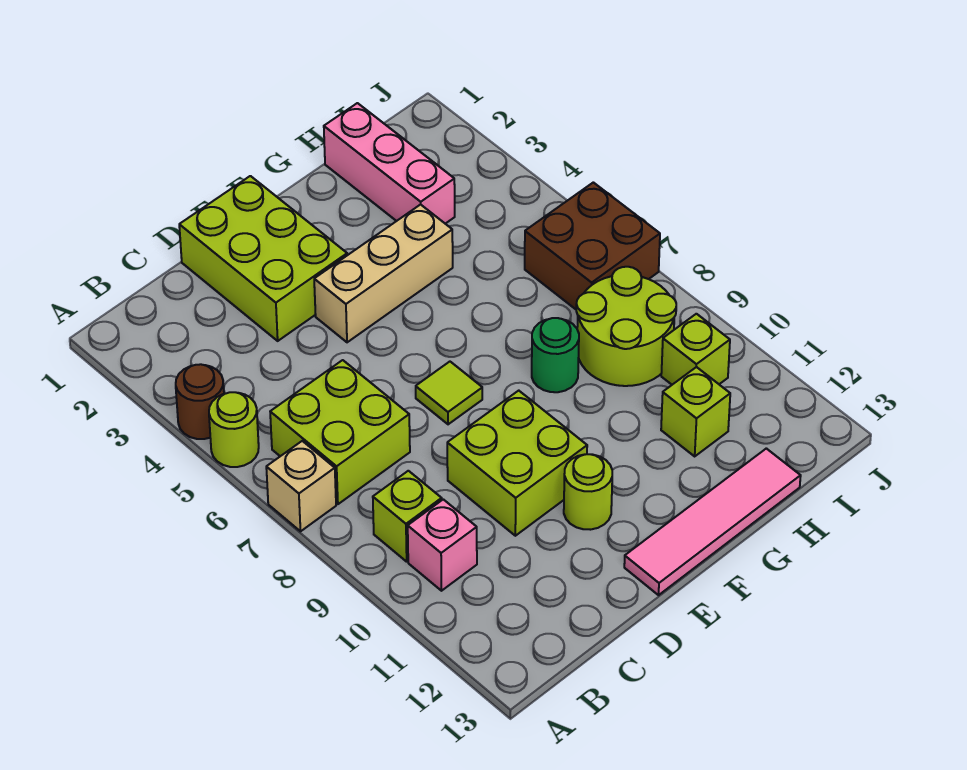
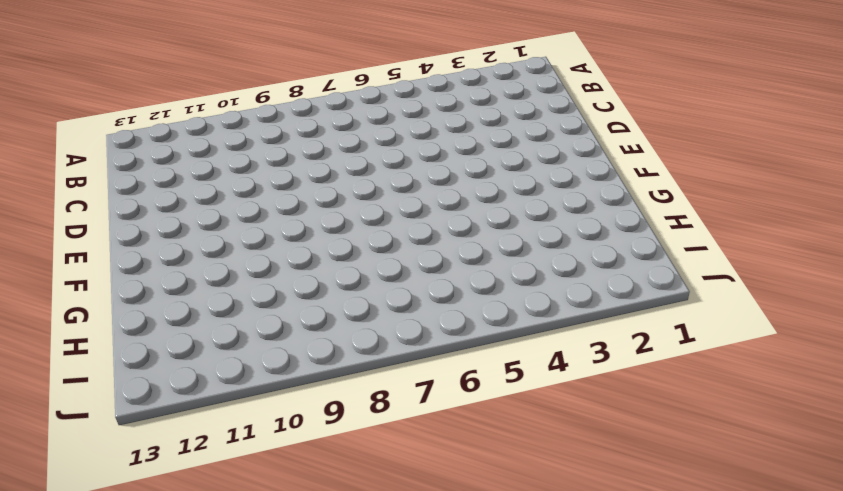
none -> brown round brick A4 level 1
none -> lime round brick A5 level 1
none -> tan brick A7 level 1

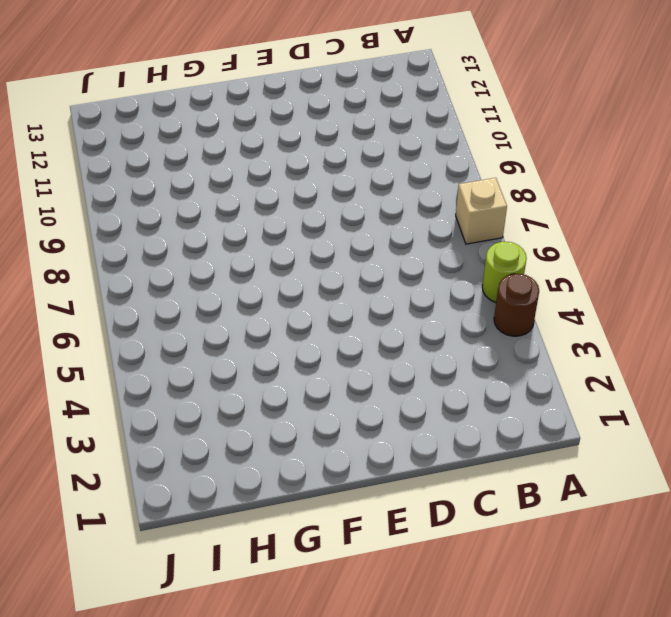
none -> lime brick B6:C7 level 1
none -> lime brick B9 level 1
none -> pink brick B10 level 1

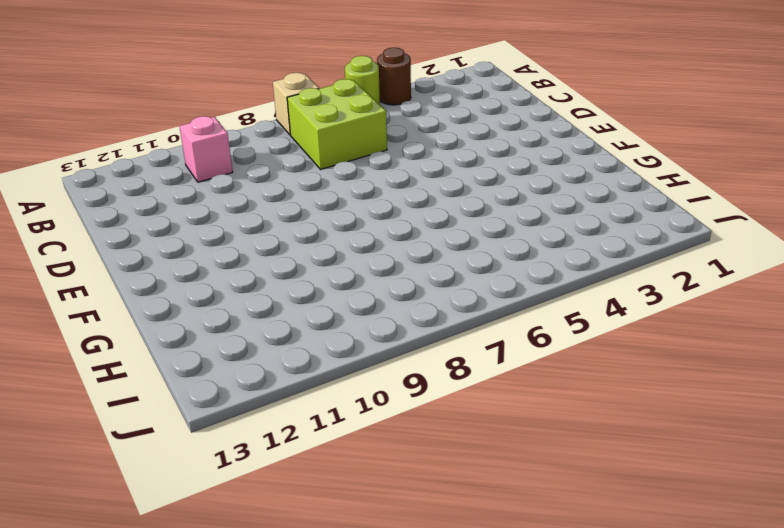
none -> lime brick B9 level 1
none -> lime brick D1:E3 level 1
none -> lime brick D9:E10 level 1

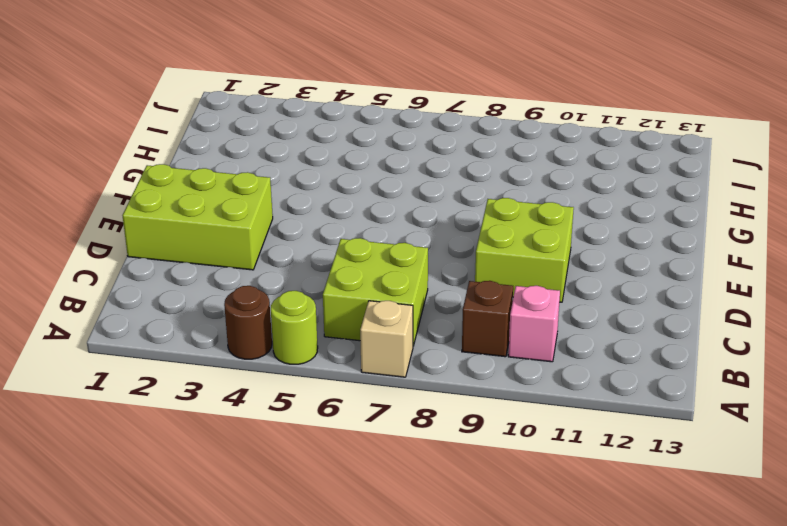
brown brick B9 level 1 -> lime brick B9 level 1
none -> tan brick E4:G4 level 1
none -> lime tile E7 level 1
none -> lime round brick E11 level 1

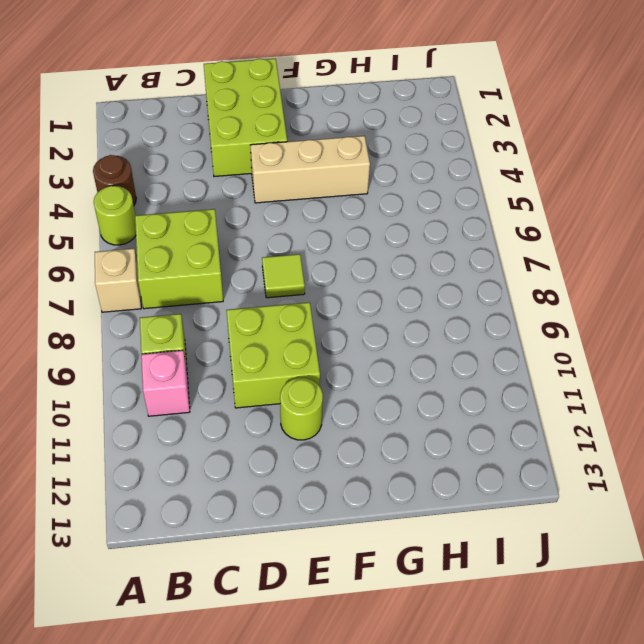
none -> pink tile E13:H13 level 1
none -> green round brick G8 level 1
none -> pink brick H1:H3 level 1

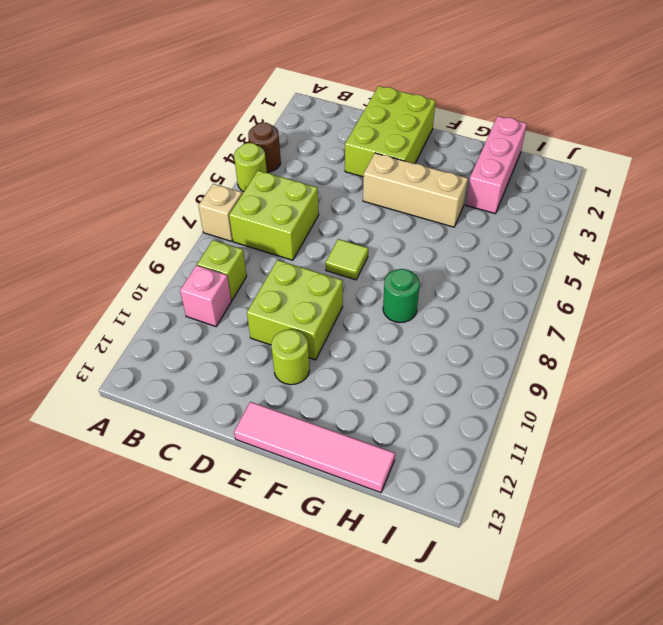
none -> lime round brick H8:I9 level 1
none -> lime brick H11 level 1
none -> brown brick I6:J7 level 1

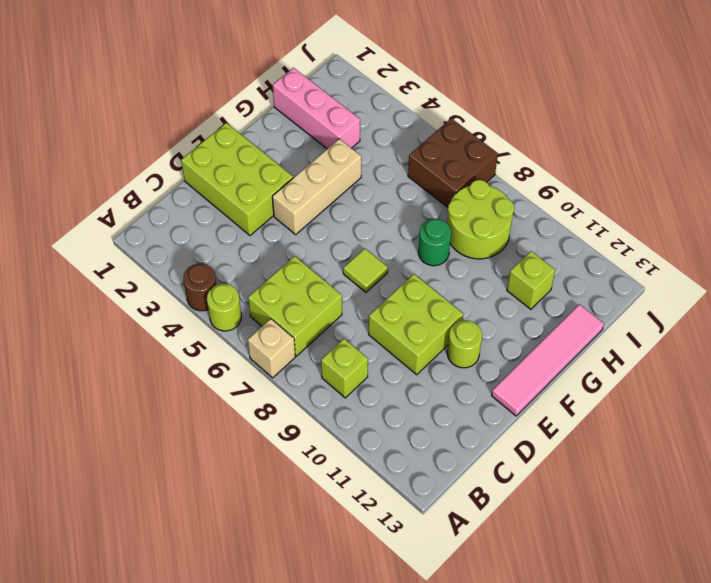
none -> pink brick B10 level 1
none -> lime brick I10 level 1

